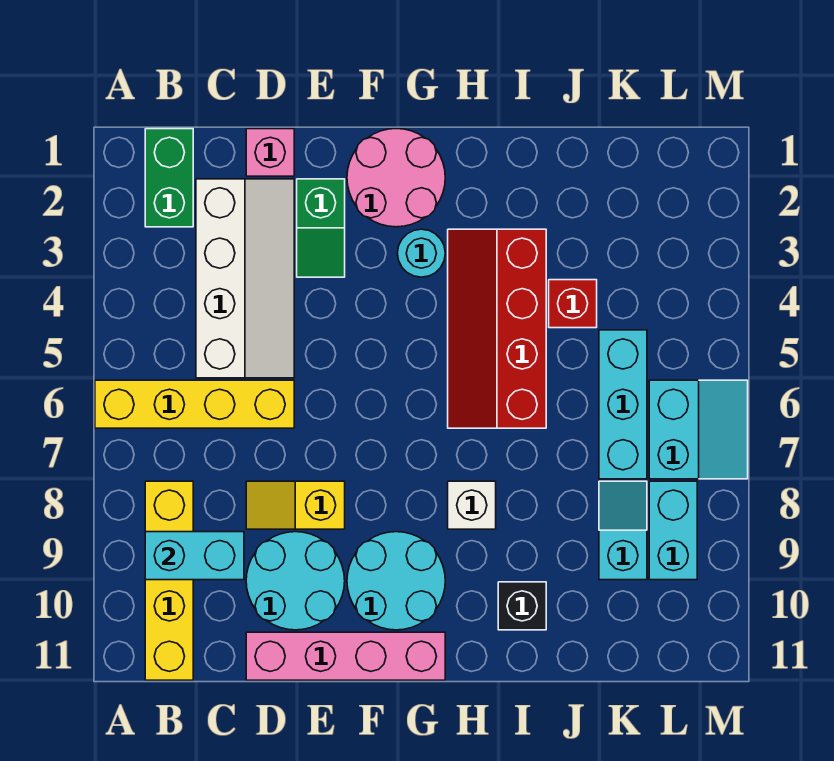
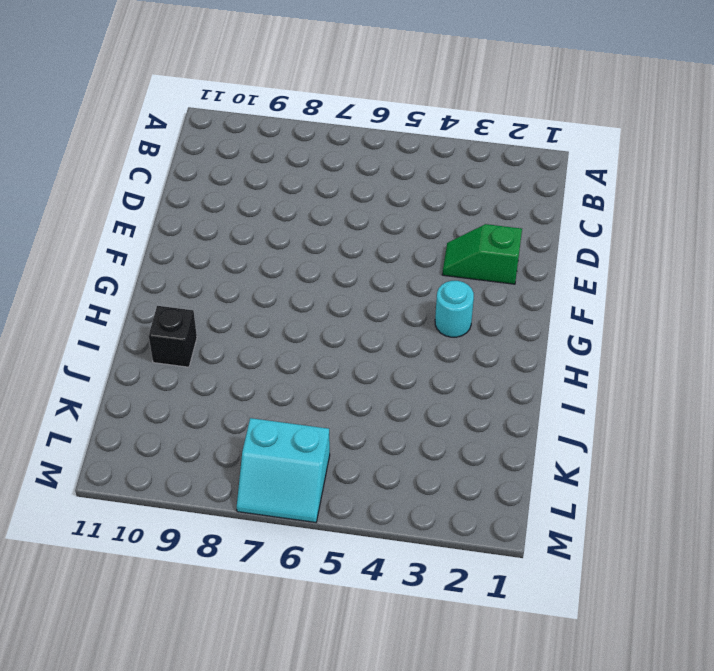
none -> yellow brick A6:D6 level 1
none -> green brick B1:B2 level 1
none -> yellow brick B8:B11 level 1

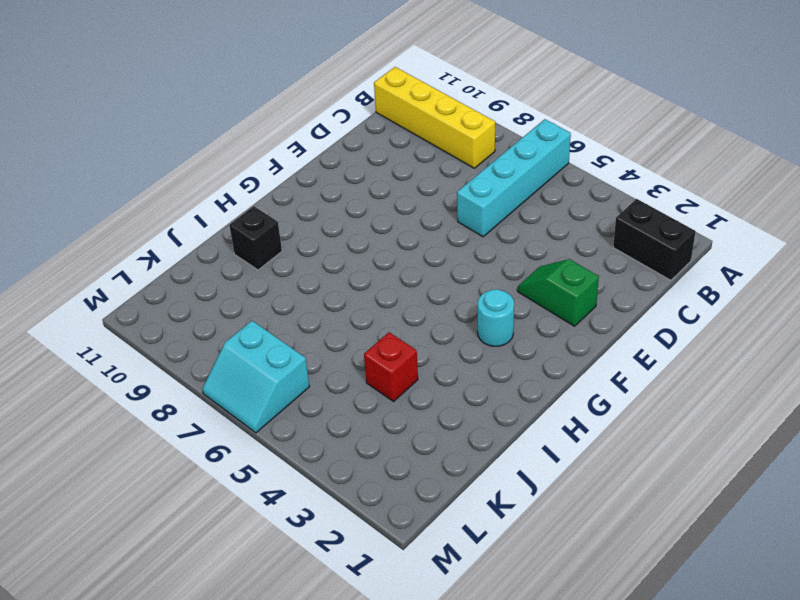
cyan brick A6:D6 level 1 -> yellow brick A6:D6 level 1
black brick B1:B2 level 1 -> green brick B1:B2 level 1
none -> white slope C2:D5 level 1 top C
none -> pink brick D1 level 1
none -> yellow slope D8:E8 level 1 top E

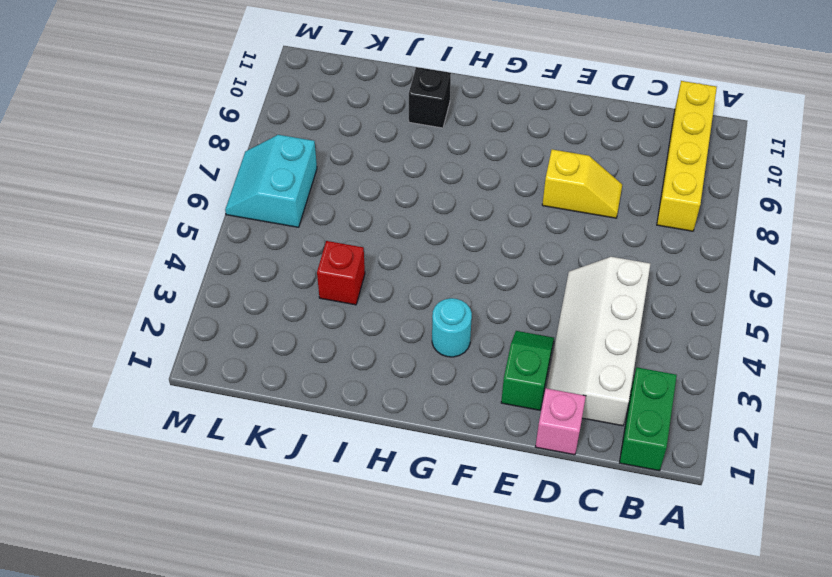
none -> yellow brick A6:D6 level 1
none -> cyan round brick D9:E10 level 1
none -> pink brick D11:G11 level 1

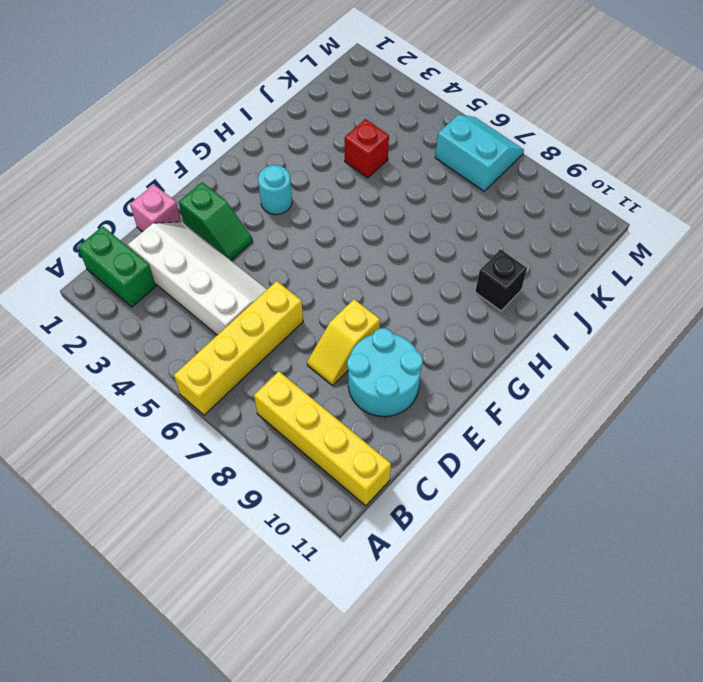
none -> pink brick D11:G11 level 1
none -> pink round brick F1:G2 level 1
none -> cyan round brick F9:G10 level 1

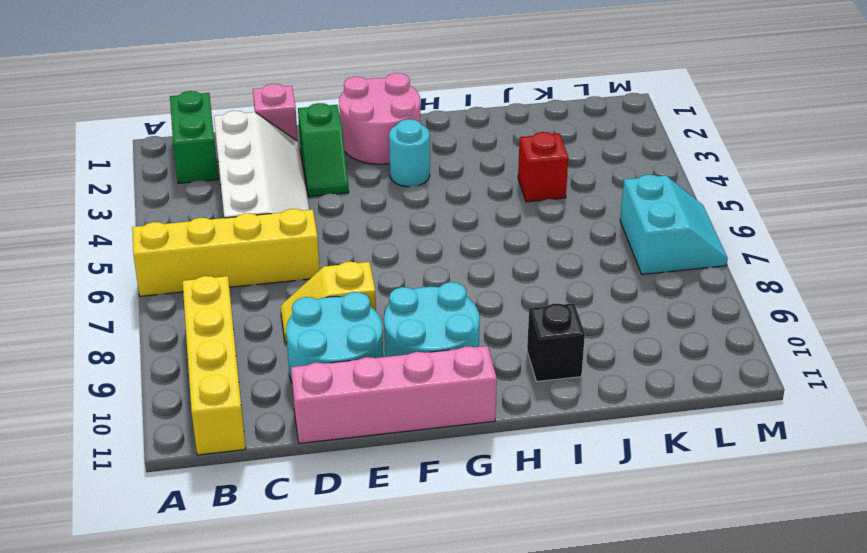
none -> red slope H3:I6 level 1 top I
none -> white brick H8 level 1
none -> cyan brick K5:K7 level 1

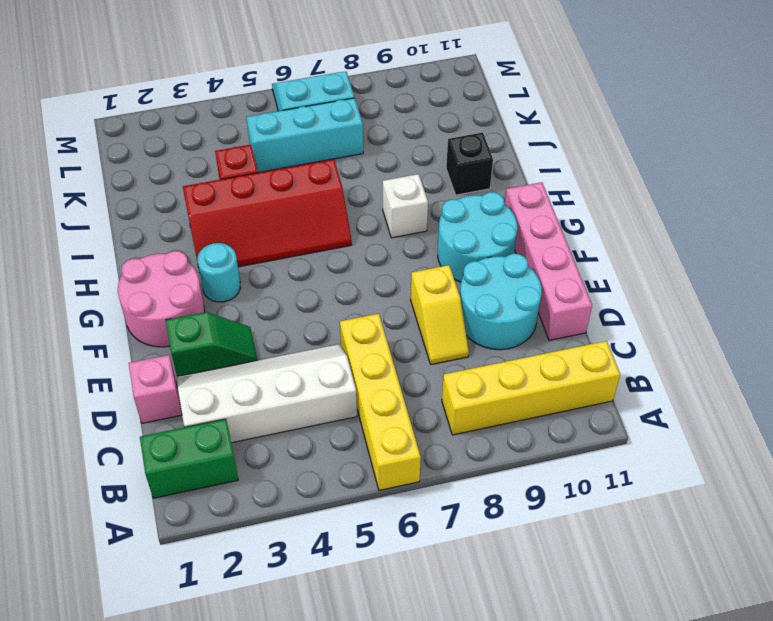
none -> cyan slope K8:K9 level 1 top 9
none -> cyan brick L8:L9 level 1
none -> cyan brick B9:C9 level 2

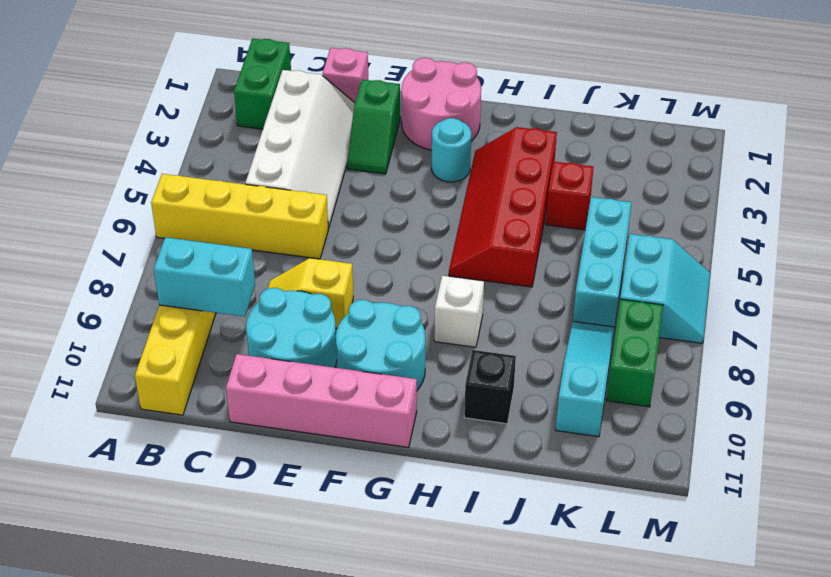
cyan slope K8:K10 level 1 top 10 -> cyan slope K8:K9 level 1 top 9
green brick L8:L9 level 1 -> cyan brick L8:L9 level 1

